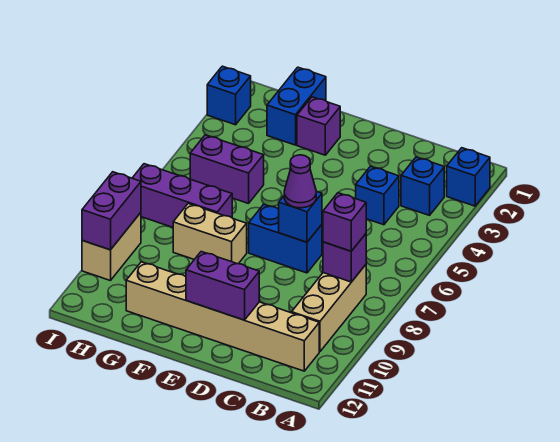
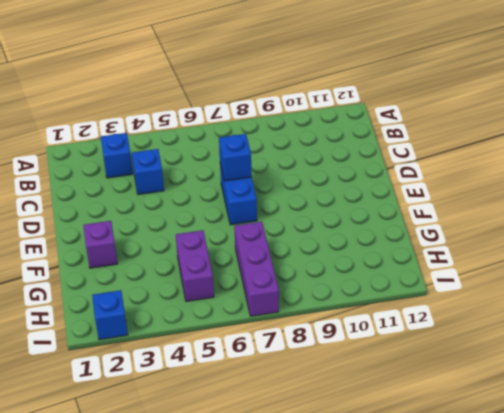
none -> blue brick A2 level 1
none -> tan brick B8:B10 level 1
none -> tan brick B11:G11 level 1

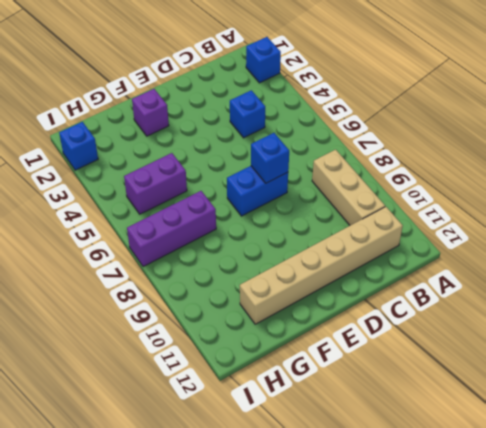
none -> blue brick B3 level 1
none -> tan brick F8:G8 level 1
none -> blue brick G1:G2 level 1

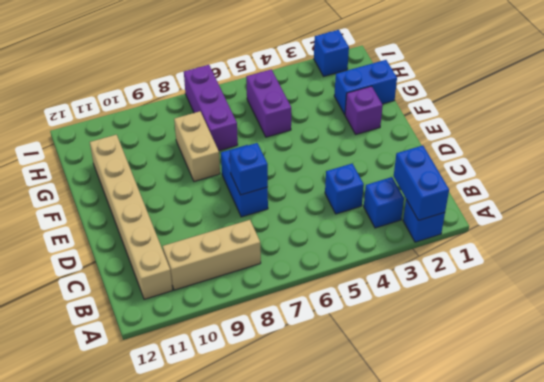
blue brick A2:B2 level 2 -> none
none -> tan brick I9:I10 level 1
none -> purple brick B8 level 2
none -> purple brick D11:E11 level 2

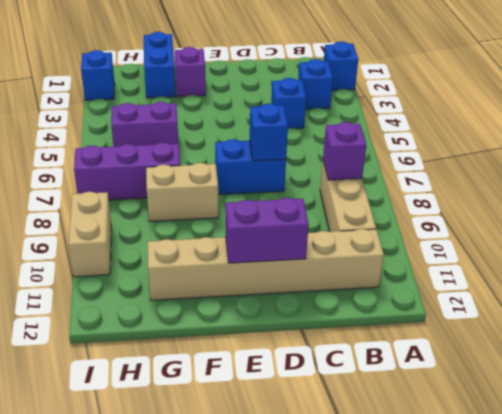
none -> purple brick I9:I10 level 2
none -> purple brick B8 level 3
none -> purple cone D7 level 3

